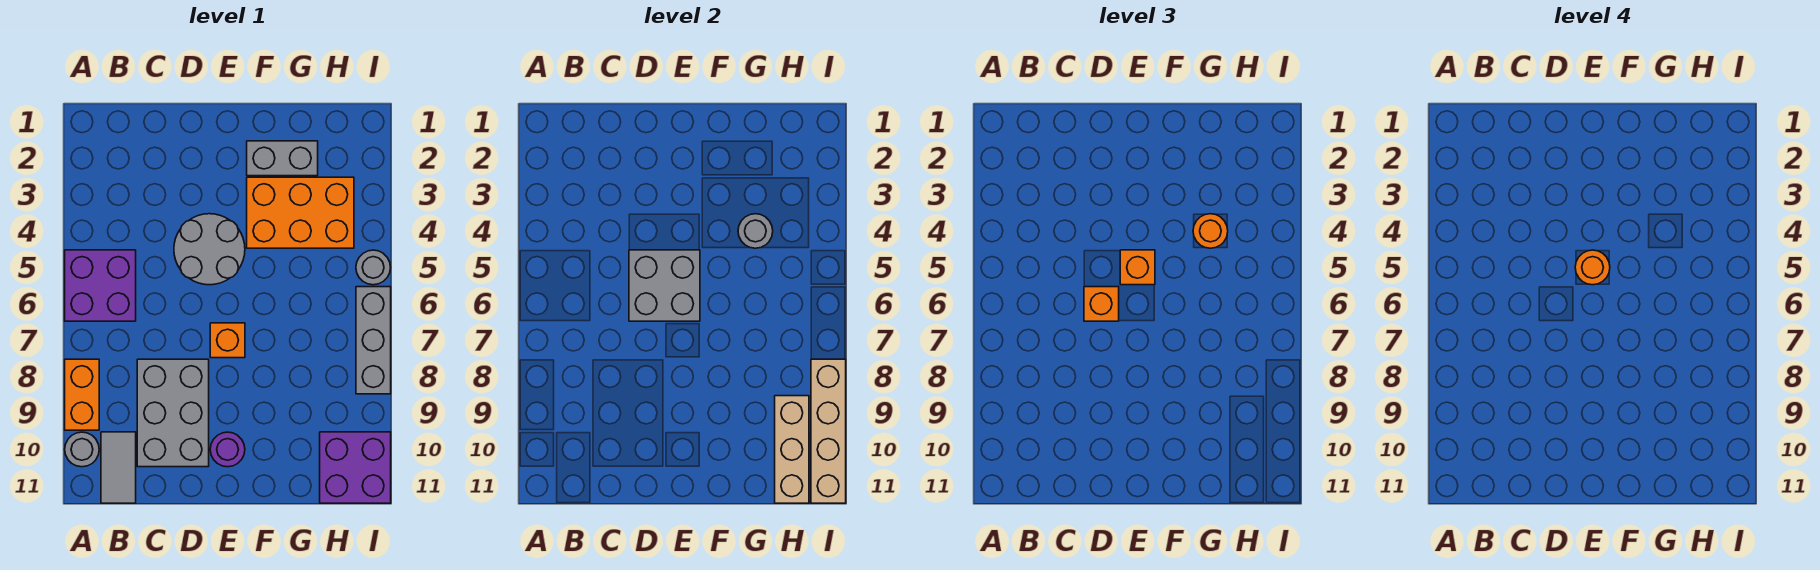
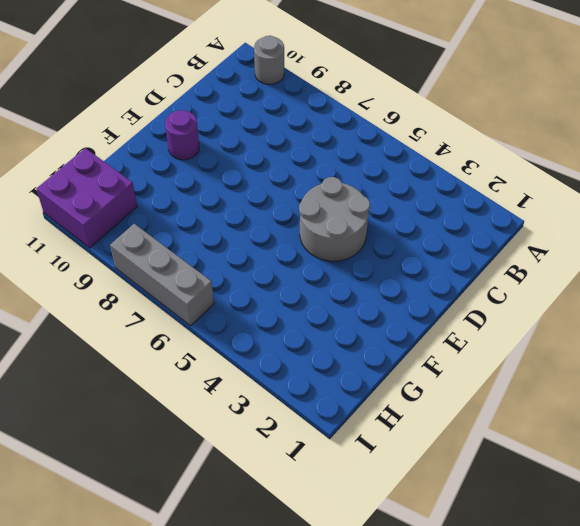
none -> purple brick A5:B6 level 1
none -> orange brick A8:A9 level 1
none -> grey tile B10:B11 level 1

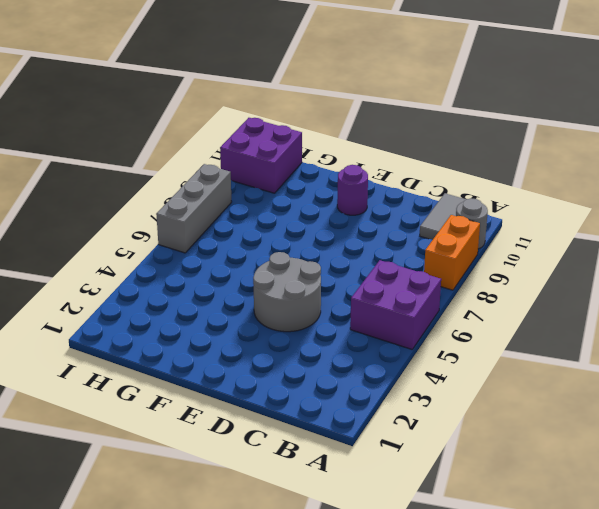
none -> grey brick C8:D10 level 1
none -> orange brick E7 level 1
none -> grey brick F2:G2 level 1

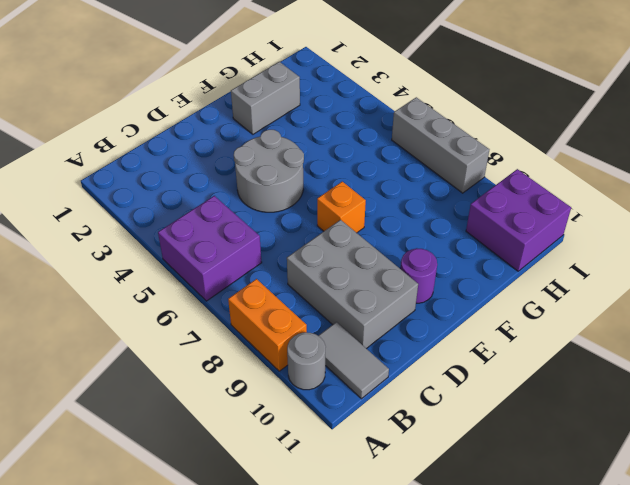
none -> orange brick F3:H4 level 1
none -> grey round brick I5 level 1
none -> grey brick D5:E6 level 2

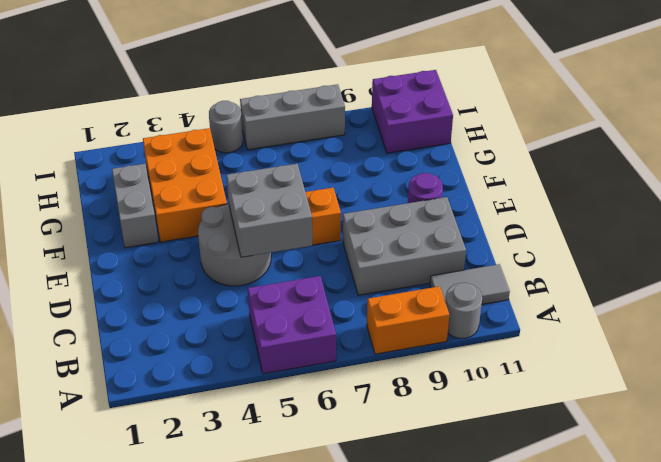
none -> grey round brick G4 level 2
none -> tan brick H9:H11 level 2
none -> tan brick I8:I11 level 2

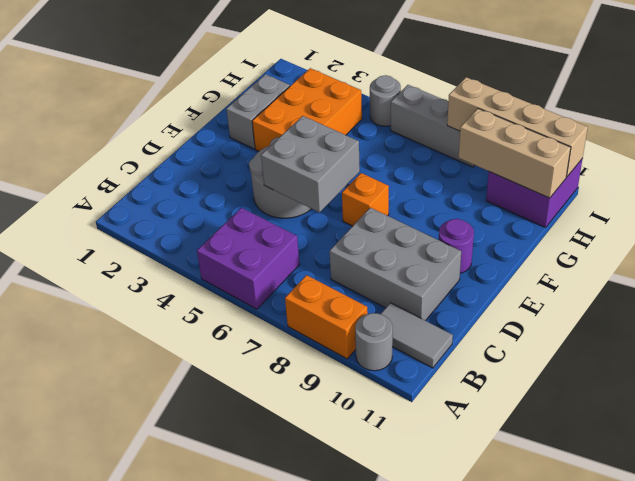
none -> grey round brick G4 level 2
none -> orange brick D6 level 3
none -> orange brick E5 level 3

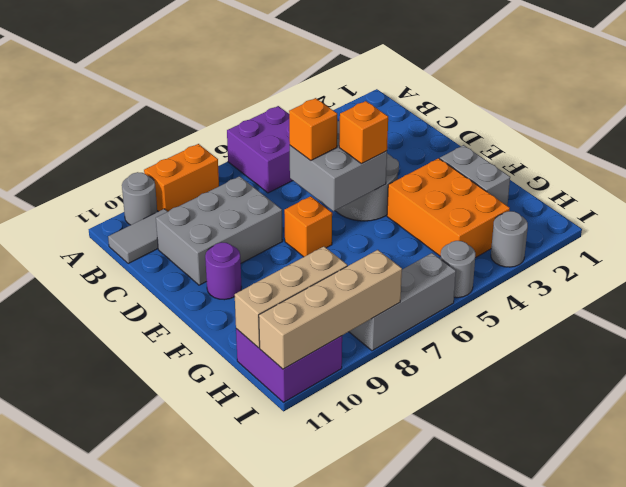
grey round brick I3 level 1 -> grey round brick G4 level 2
none -> orange round brick G4 level 3
none -> orange round brick E5 level 4

